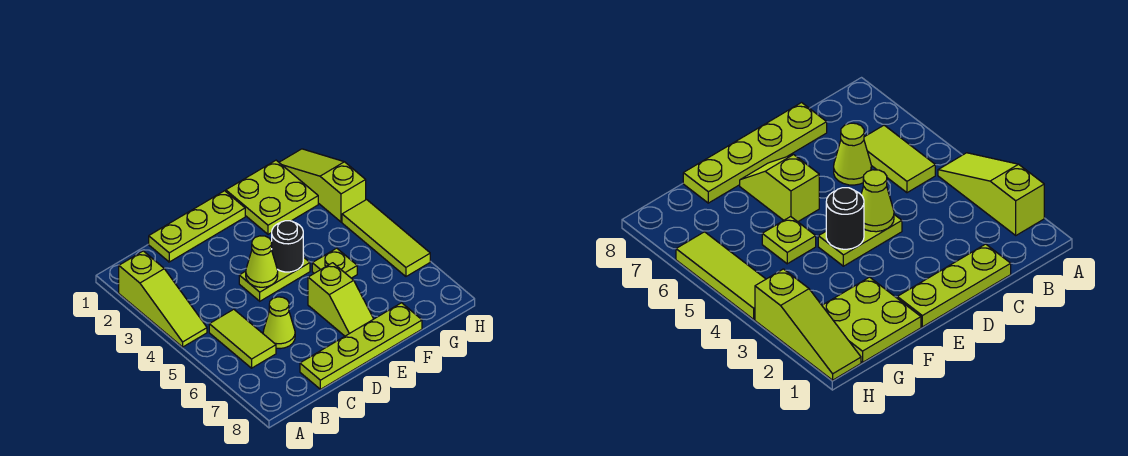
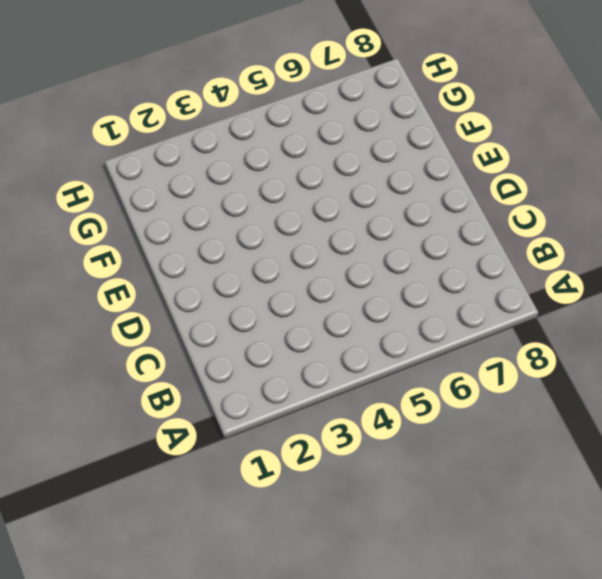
none -> lime slope A2:A4 level 1 top 2
none -> lime tile B5:B6 level 1
none -> lime plate C1:E1 level 1

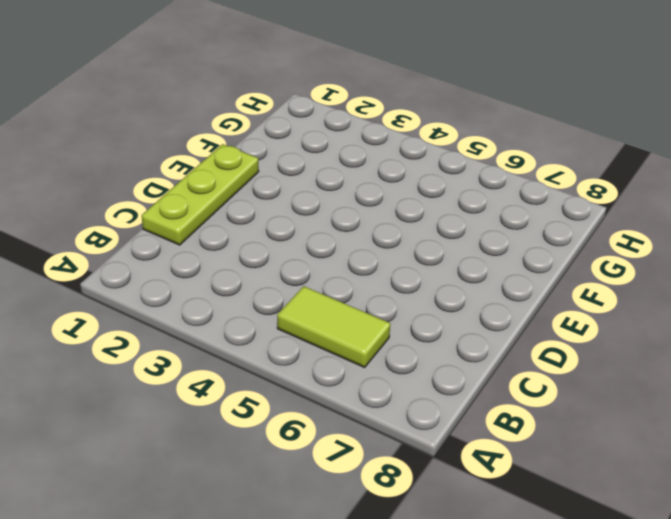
none -> lime slope A2:A4 level 1 top 2
none -> lime cone C6 level 1
none -> lime plate C8:F8 level 1

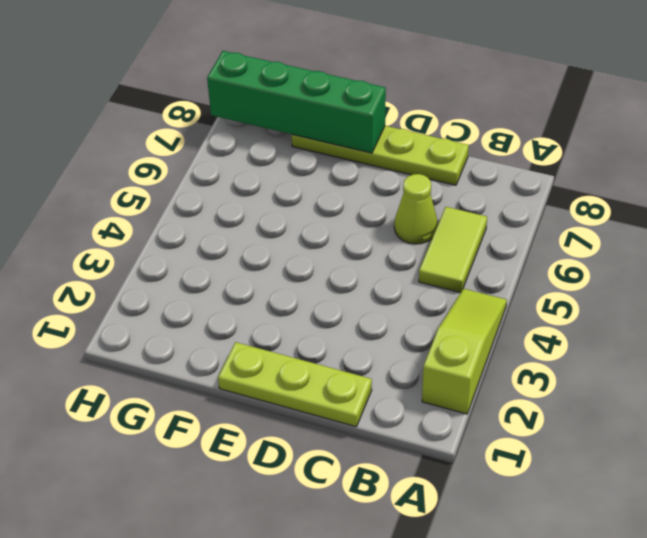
green brick E8:H8 level 2 -> none
none -> lime plate D4:E4 level 1
none -> lime slope E6:E7 level 1 top 6
none -> lime plate F1:G2 level 1

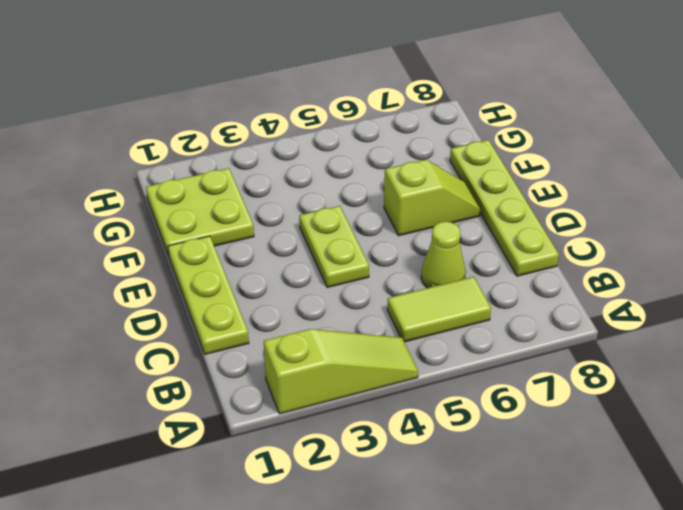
none -> lime plate F5 level 1
none -> lime slope H1:H3 level 1 top 3
none -> lime tile H4:H6 level 1

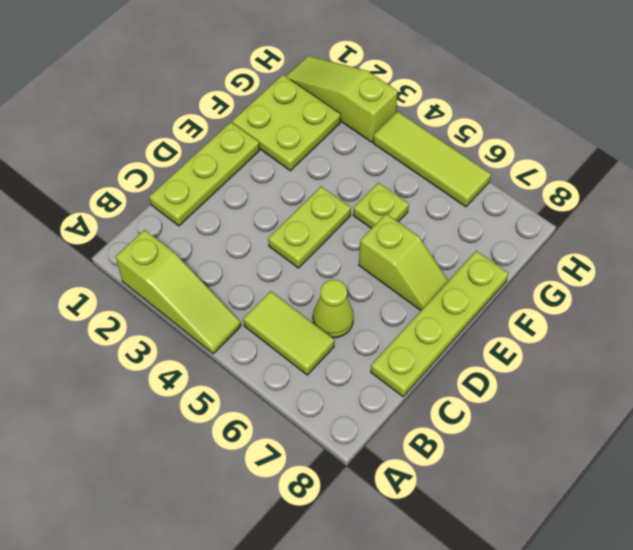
none -> lime cone D4 level 2
none -> black round brick E4 level 2

